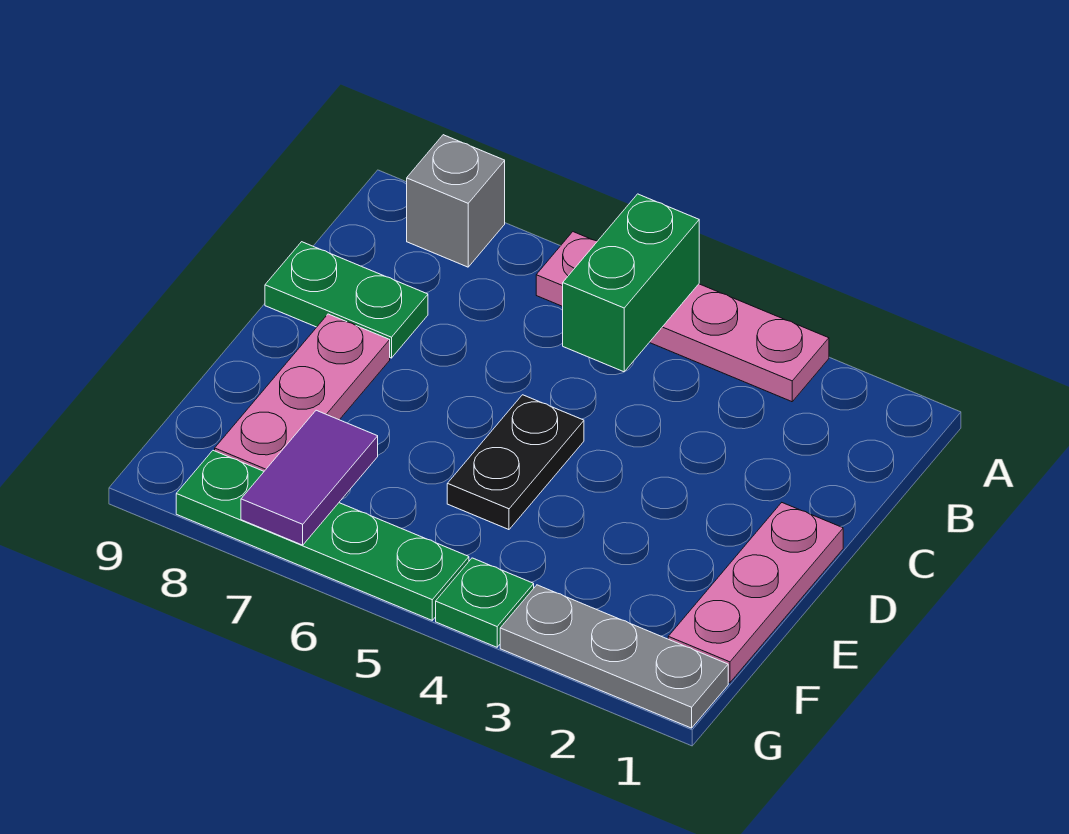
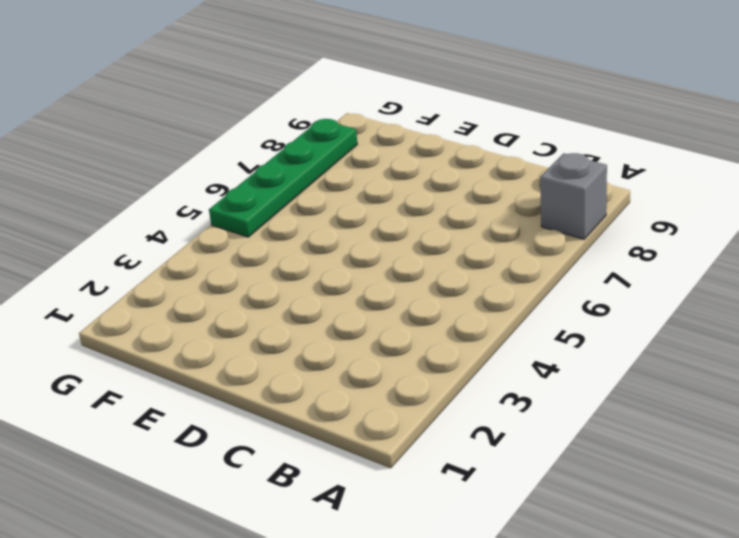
none -> pink plate A3:A6 level 1
none -> green plate C8:C9 level 1

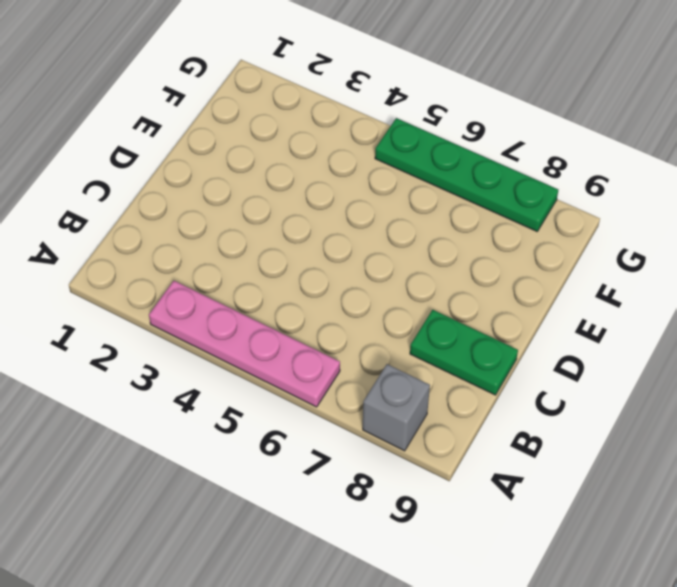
none -> pink plate D1:F1 level 1
none -> black plate D5:E5 level 1

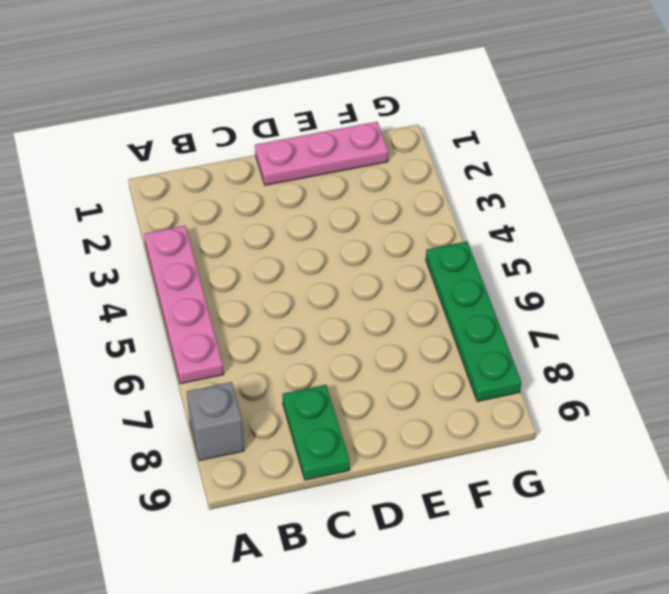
none -> black plate D5:E5 level 1
none -> pink plate D8:F8 level 1

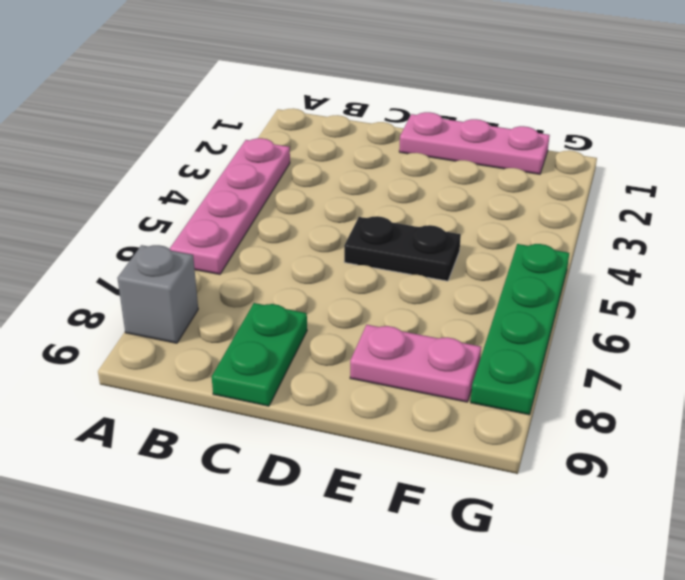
pink plate E8:F8 level 1 -> pink plate D8:F8 level 1
none -> grey plate G1:G3 level 1
none -> green plate G4 level 1

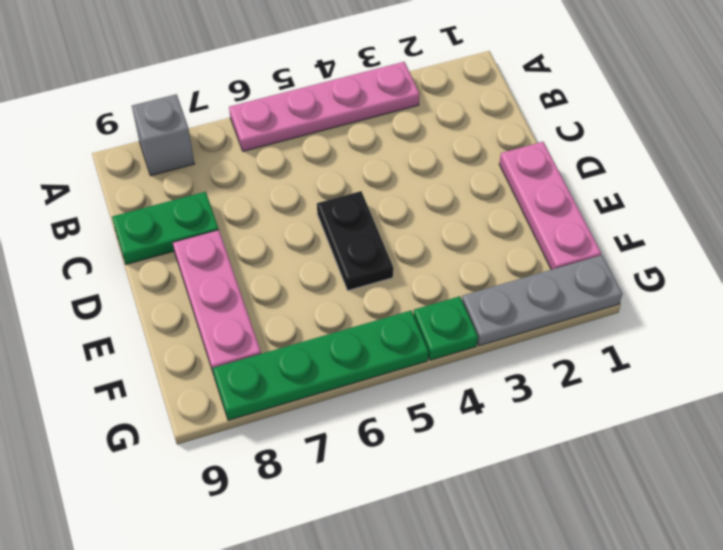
none -> green brick A5:B5 level 2
none -> purple tile F7:G7 level 2

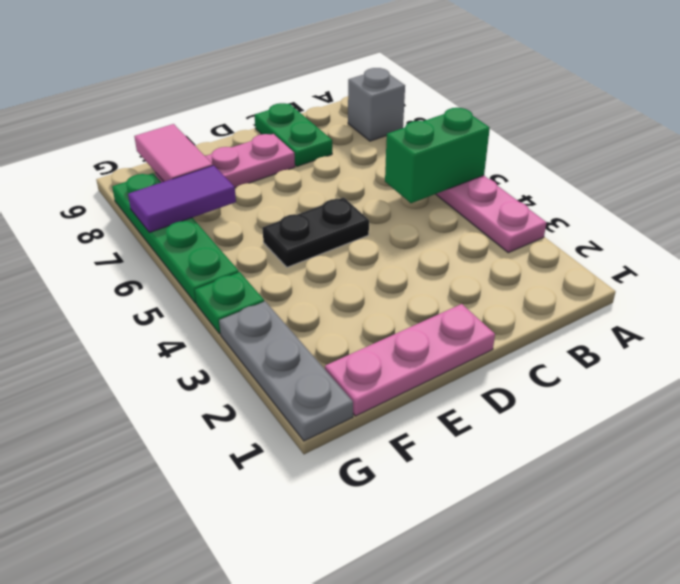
pink tile F8:F9 level 2 -> none

